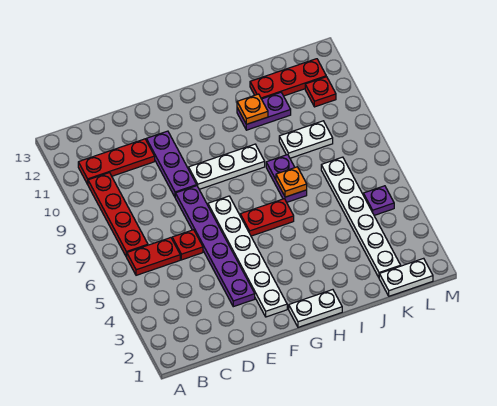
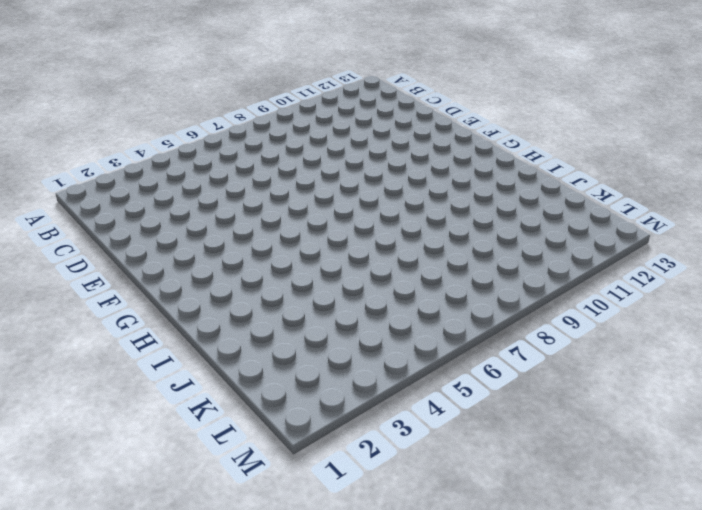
none -> red plate B6:C6 level 1
none -> red plate B7:B10 level 1
none -> red plate B11:D11 level 1

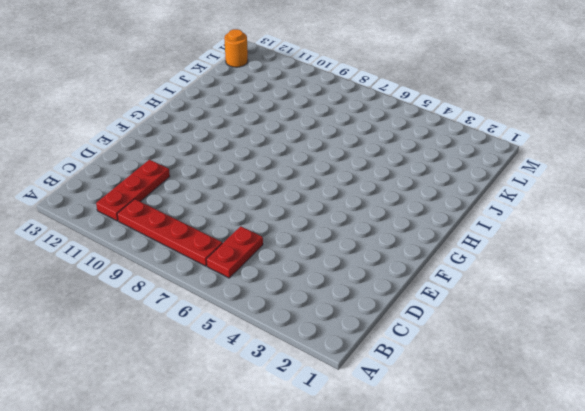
orange round brick L13 level 1 -> none
none -> red plate D6 level 1
none -> purple plate E3:E8 level 1
none -> purple plate E9:E11 level 1

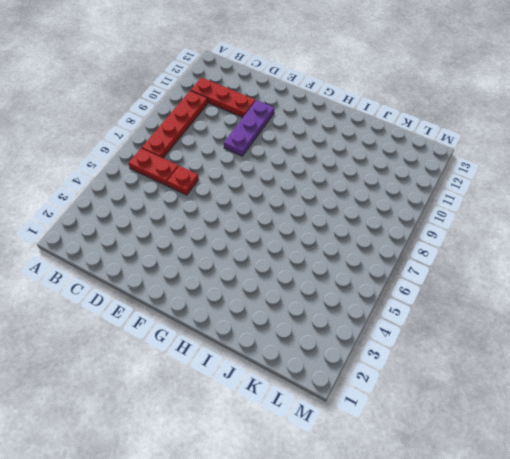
none -> purple plate E3:E8 level 1
none -> white plate F2:F7 level 1
none -> white plate F9:H9 level 1

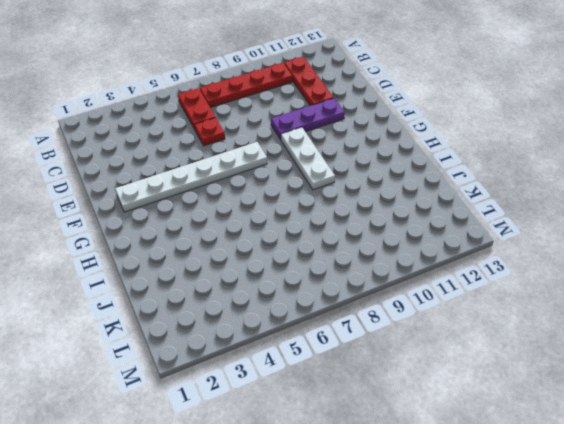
none -> purple plate E3:E8 level 1
none -> white plate G1:H1 level 1
none -> red plate G6:H6 level 1

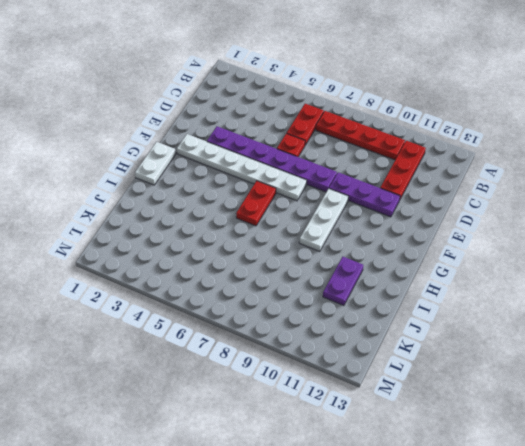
none -> purple plate I7:I8 level 1
none -> white plate J9:K9 level 1
none -> red plate J12:L12 level 1

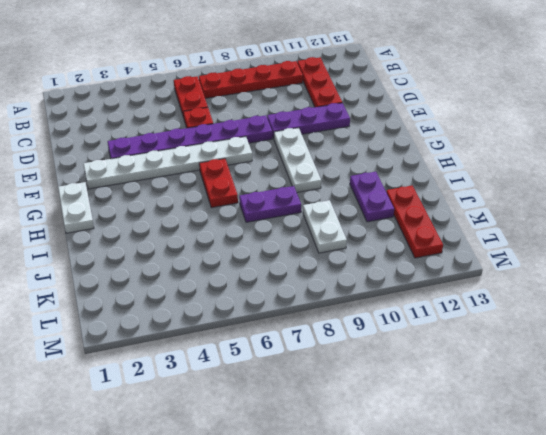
none -> white plate K1:L1 level 1
none -> white plate K2:K7 level 1
none -> purple plate L5 level 1

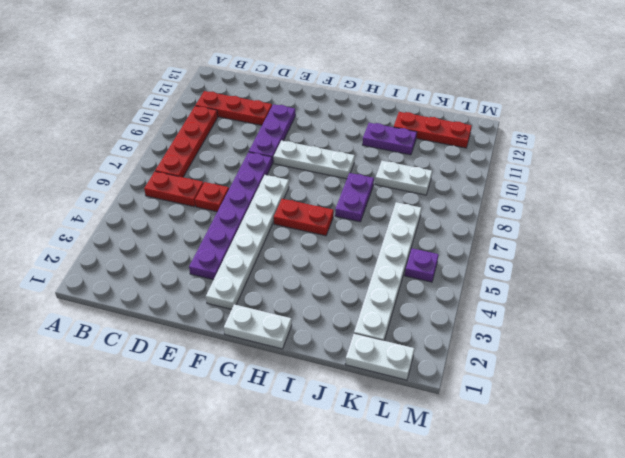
none -> red plate L11 level 1
none -> orange plate I7 level 2
none -> orange plate I11 level 2

